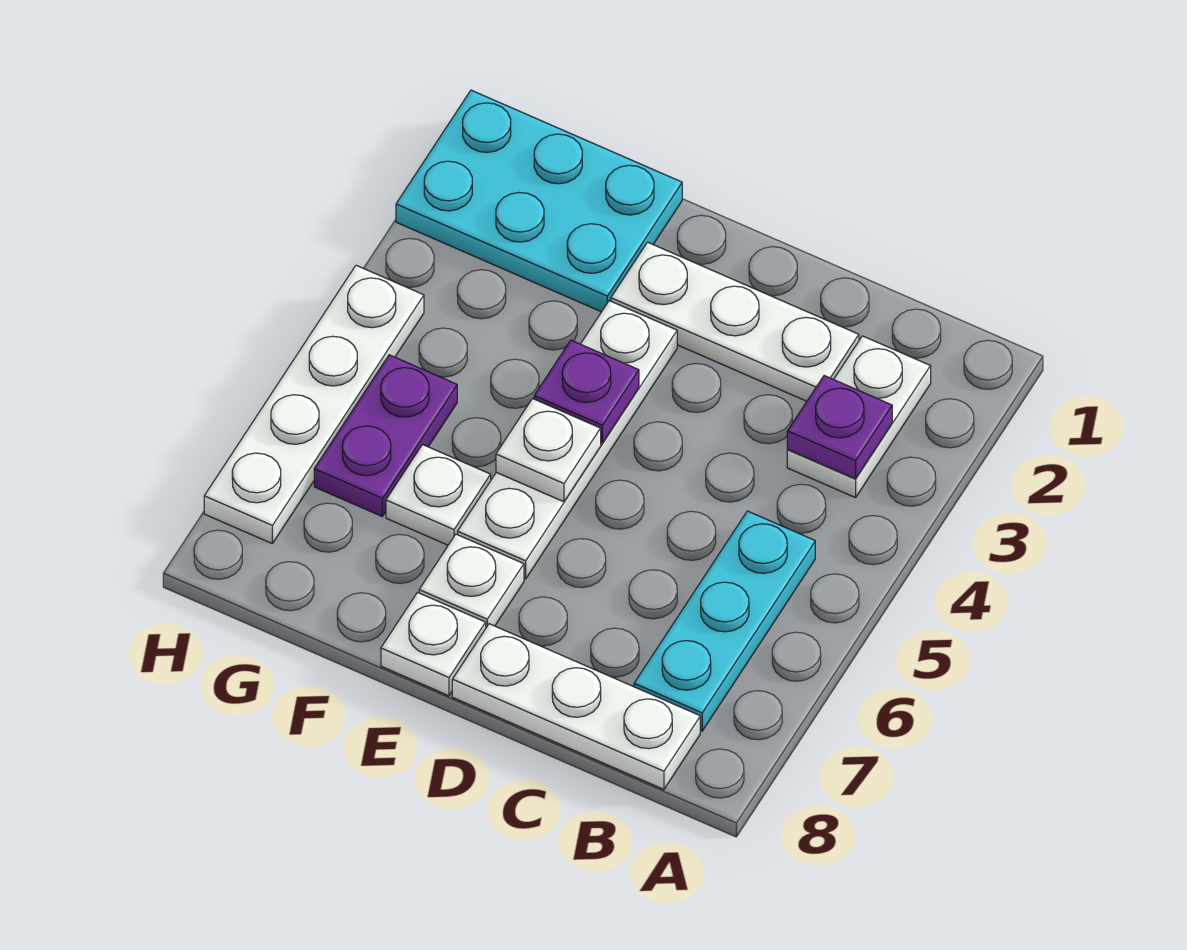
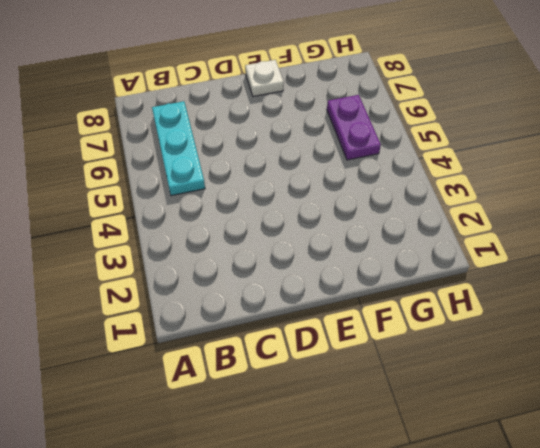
none -> white plate B2:B3 level 1
none -> white plate B8:D8 level 1
none -> white plate C2:E2 level 1

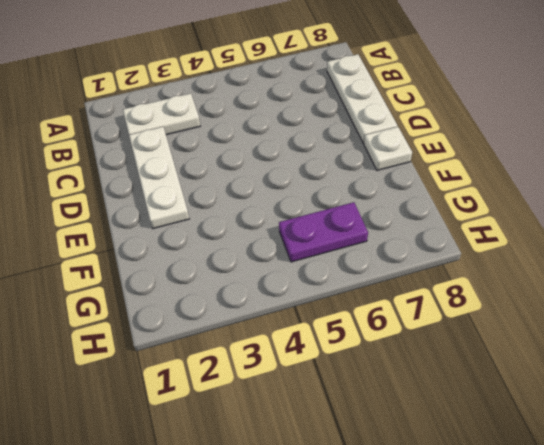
none -> cyan plate B5:B7 level 1
none -> white plate E3:E6 level 1
none -> white plate E7 level 1

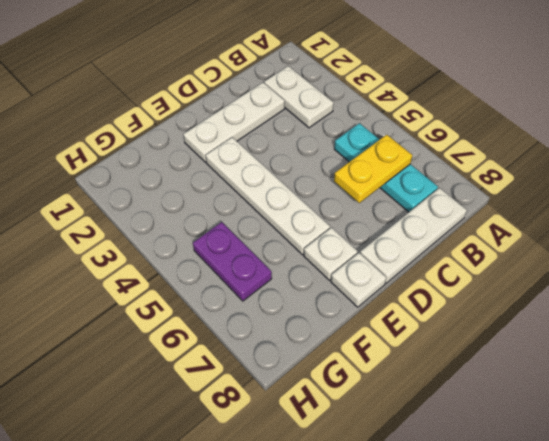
yellow plate B6:C6 level 2 -> none
none -> cyan plate F1:H2 level 1
none -> white plate F6 level 1
none -> white plate H4:H7 level 1

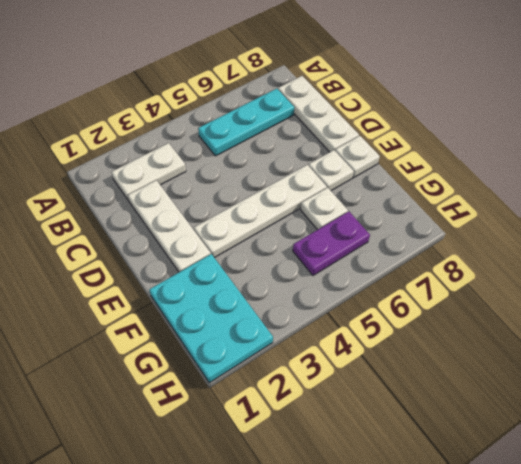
none -> white plate H4:H7 level 1
none -> purple plate B3 level 2
none -> purple plate E4 level 2

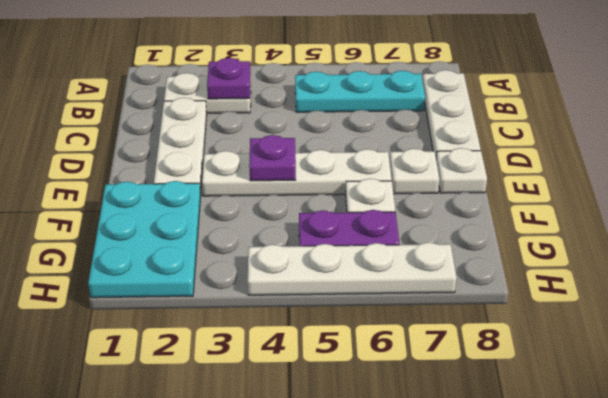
none -> white plate E5 level 2

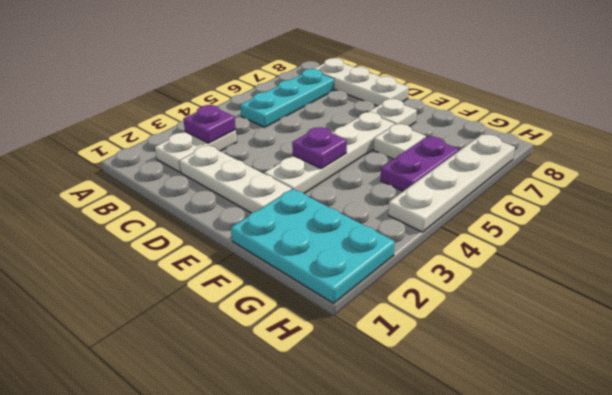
none -> white plate E8 level 1
none -> white plate E5 level 2

